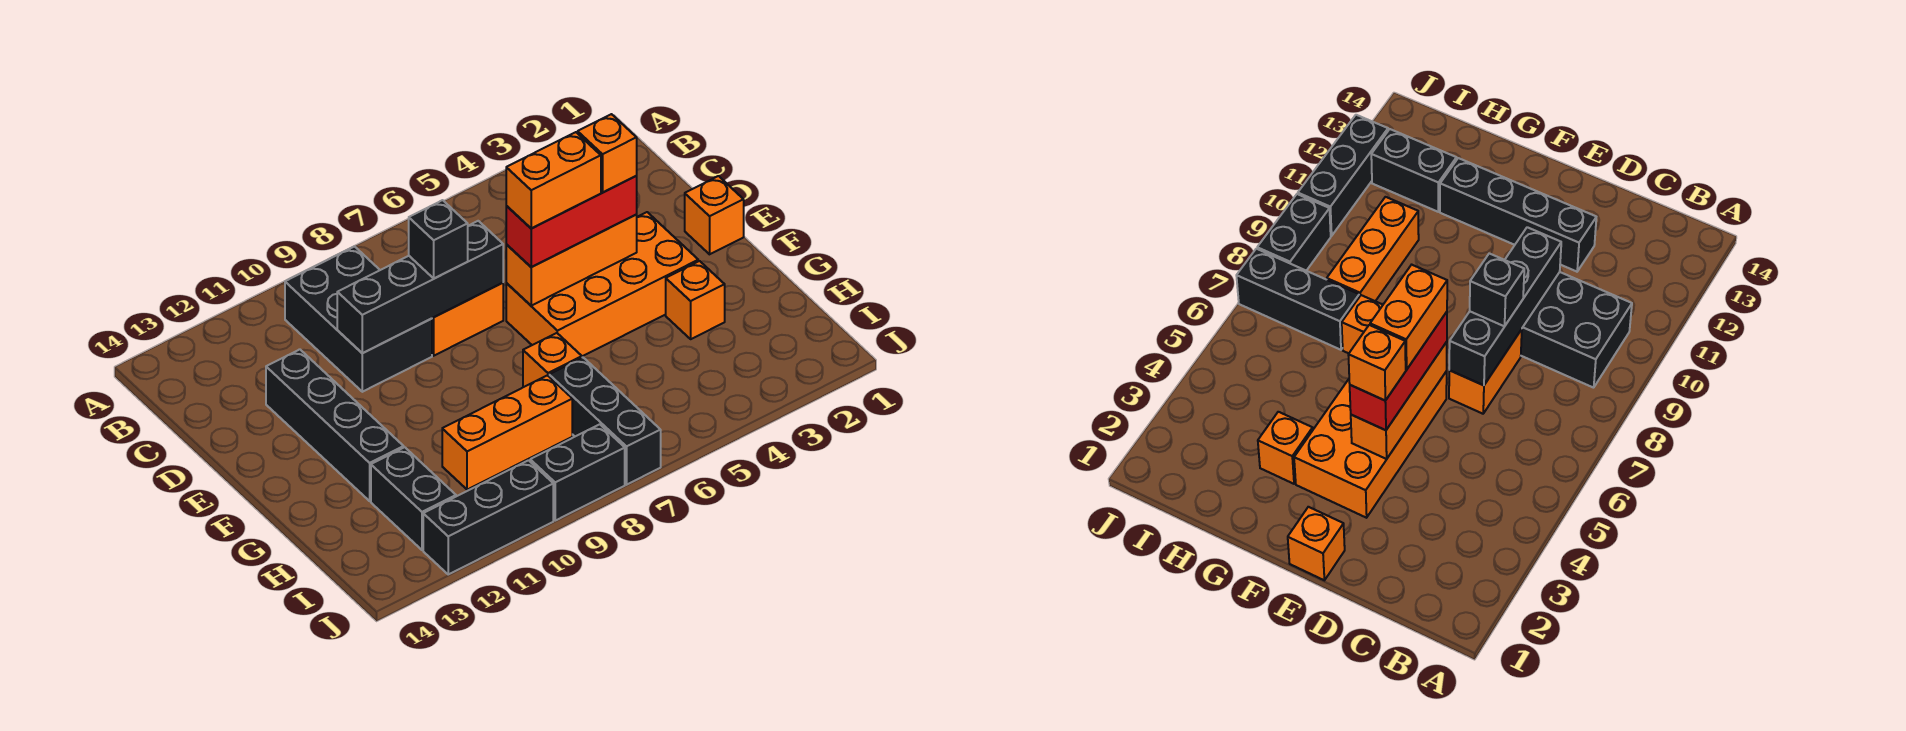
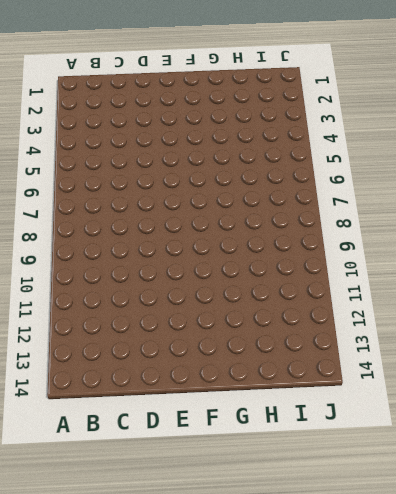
none -> black brick B9:D10 level 1
none -> orange brick D7:D8 level 1
none -> black brick D12:G12 level 1

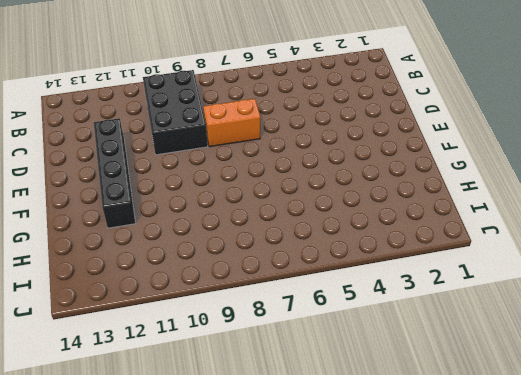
none -> orange brick E1 level 1
none -> orange brick E3:F6 level 1
none -> orange brick G3 level 1

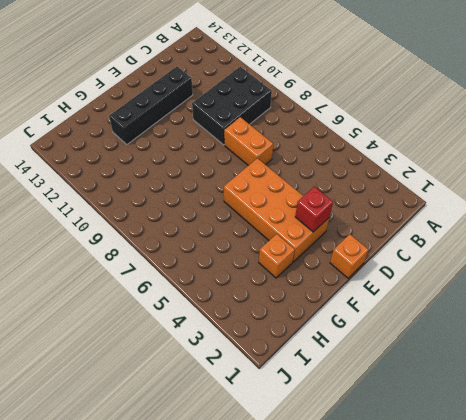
red brick E3 level 2 -> none
none -> orange brick G7 level 1
none -> black brick H7:J7 level 1
none -> orange brick H8:H10 level 1

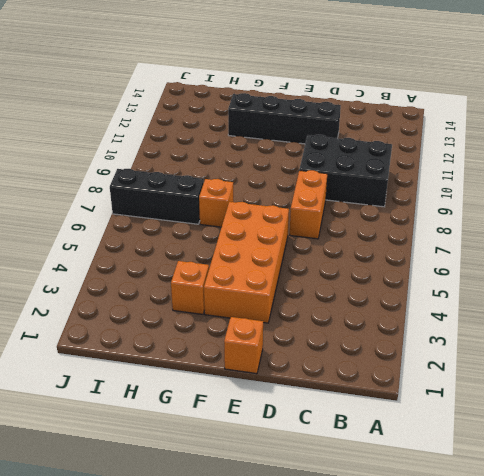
none -> orange brick H8:H10 level 1
none -> black brick H12:I12 level 1
none -> black brick J8:J9 level 1

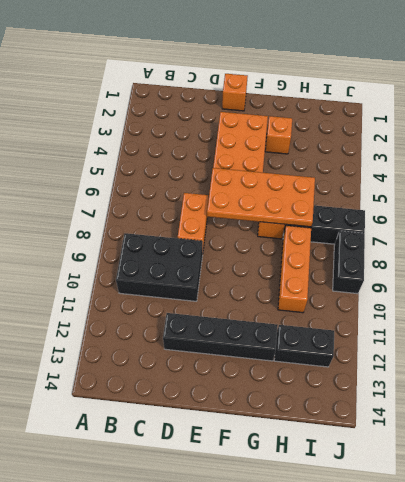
orange plate E6:H7 level 2 -> orange brick E4:E6 level 2
none -> black brick J10:J12 level 1
none -> black brick D7:D10 level 2
none -> black brick D8 level 3

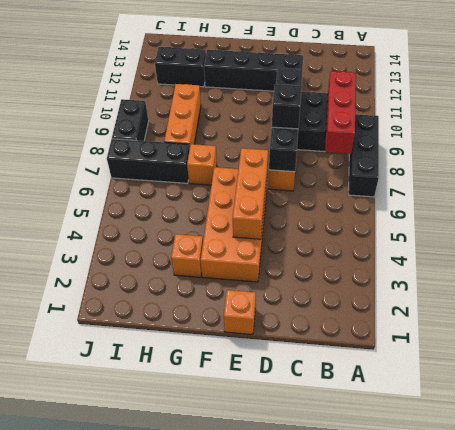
black brick A7:A9 level 1 -> black brick J10:J12 level 1
red brick B8:B10 level 2 -> red brick E4:E6 level 3
none -> orange brick E4 level 4
none -> orange brick E5:E6 level 4

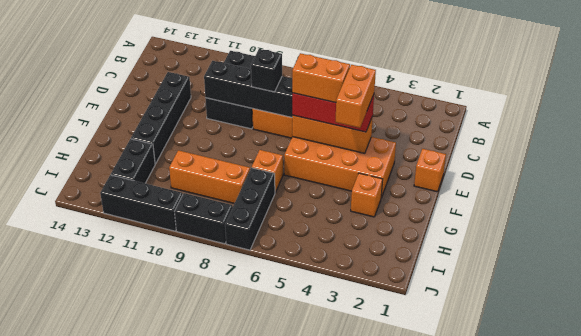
orange brick E4:F4 level 4 -> orange brick E4 level 4

